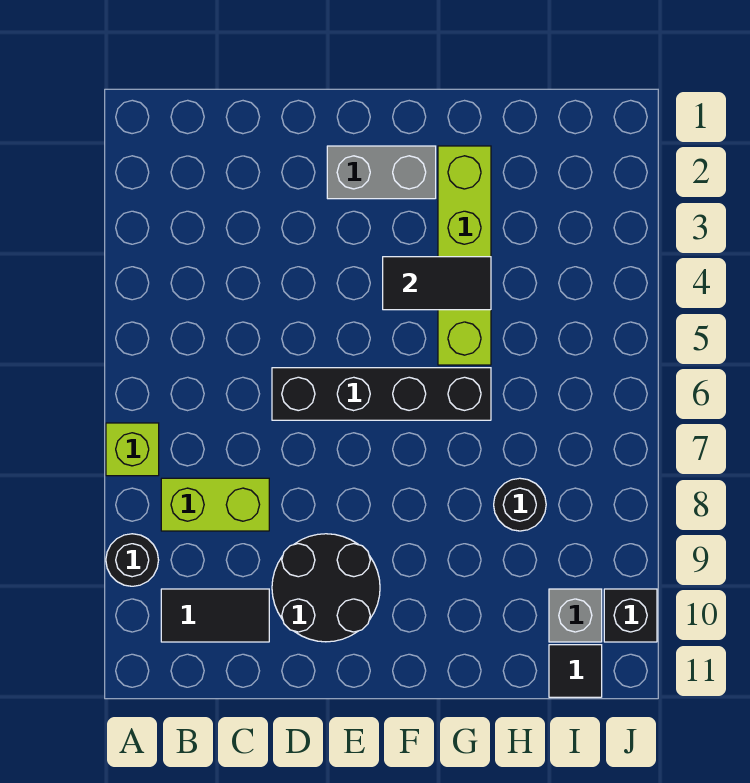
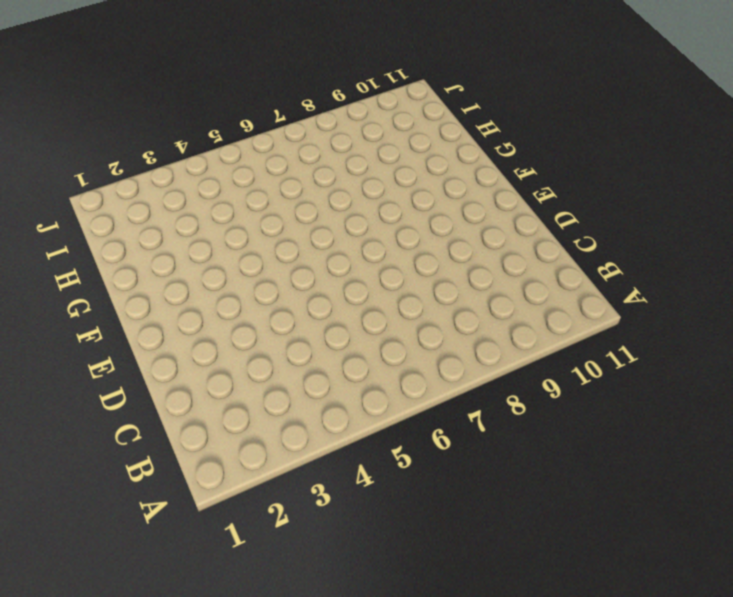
none -> lime brick A7 level 1
none -> black round brick A9 level 1
none -> lime brick B8:C8 level 1

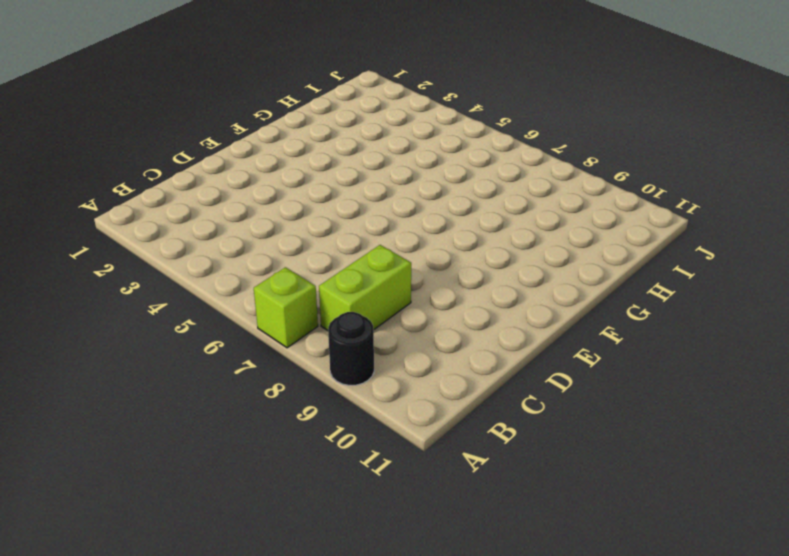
none -> black tile B10:C10 level 1
none -> black brick D6:G6 level 1
none -> black round brick D9:E10 level 1

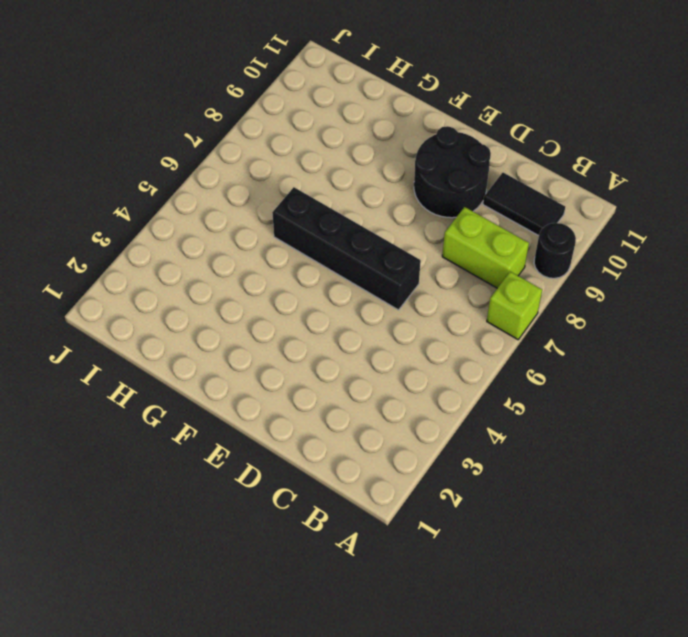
none -> grey brick E2:F2 level 1
none -> lime brick G2:G5 level 1
none -> black round brick H8 level 1

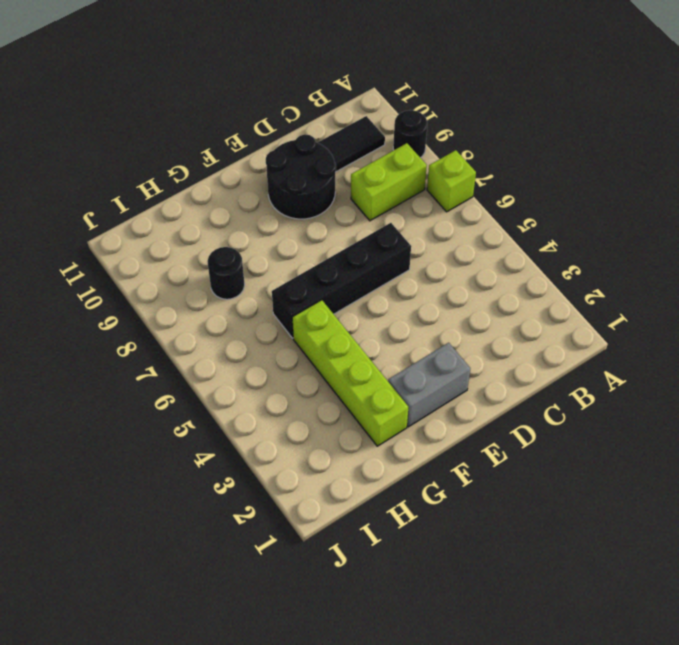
none -> grey brick I10 level 1
none -> black tile I11 level 1
none -> black brick J10 level 1

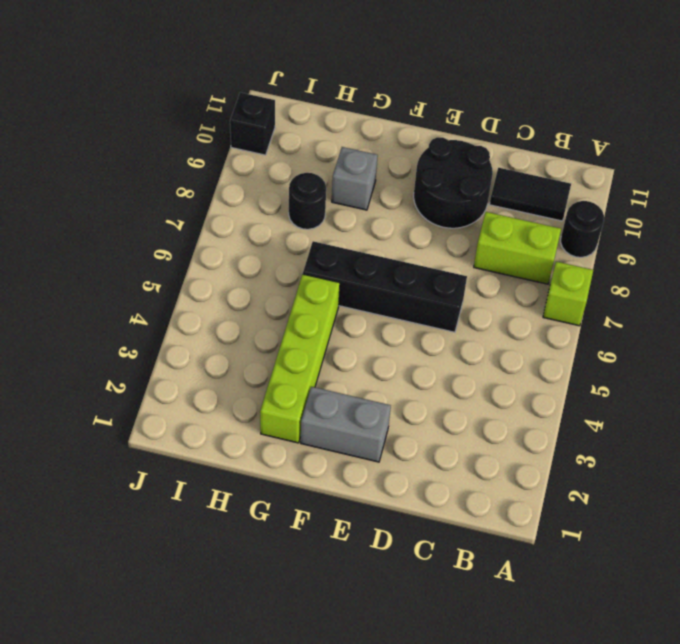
grey brick G9 level 1 -> grey brick I10 level 1
none -> black tile I11 level 1
none -> black tile F4:G4 level 2

